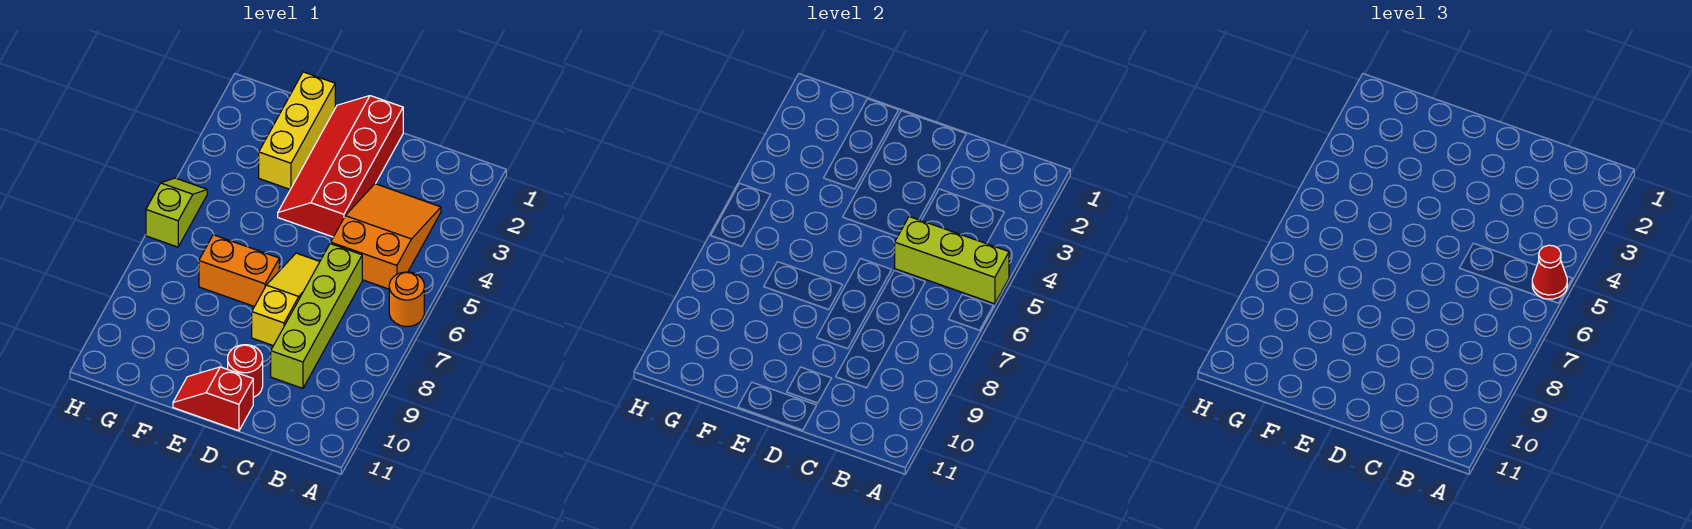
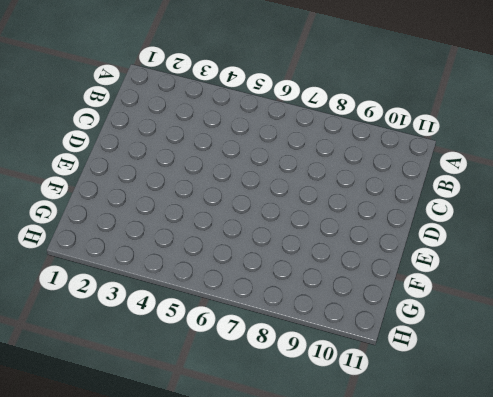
none -> orange round brick A6 level 1
none -> orange slope B3:C5 level 1 top 5
none -> lime brick C6:C9 level 1

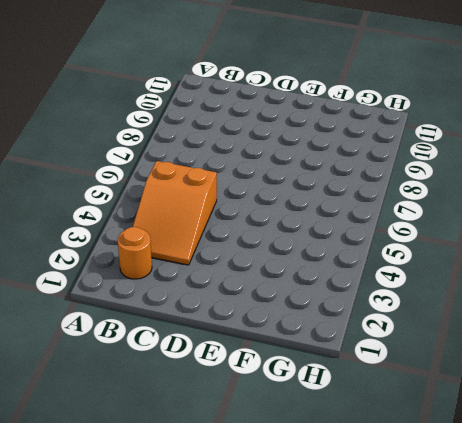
orange round brick B2 level 1 -> orange round brick A6 level 1
none -> lime brick C6:C9 level 1
none -> red slope D1:E4 level 1 top D
none -> yellow slope D6:D8 level 1 top 8

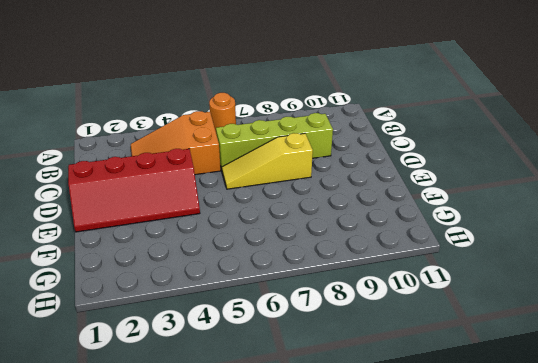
none -> red round brick D10 level 1
none -> red slope D11:E11 level 1 top D
none -> orange brick E7:F7 level 1

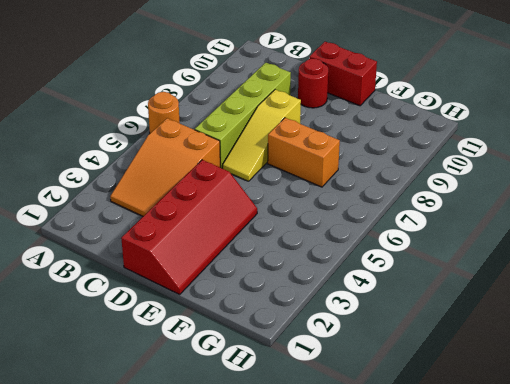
red brick D11:E11 level 1 -> red slope D11:E11 level 1 top D
none -> yellow brick F1:F3 level 1
none -> lime slope H5:H6 level 1 top 6
none -> lime brick A5:C5 level 2

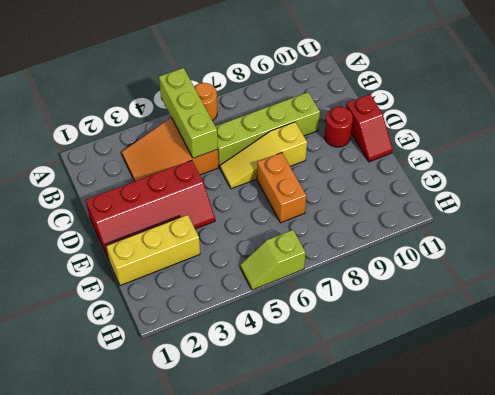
none -> red cone A5 level 3

